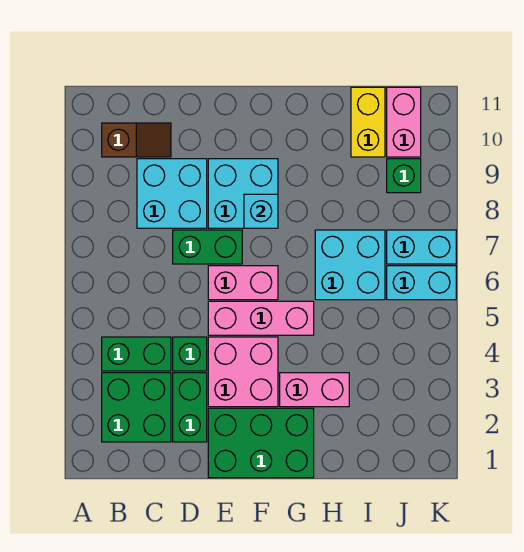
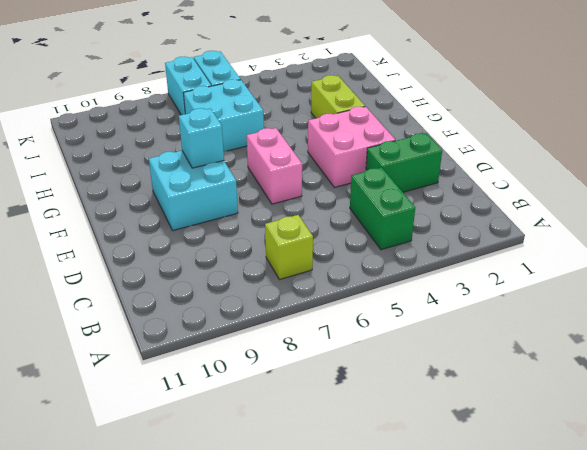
lime brick B7 level 1 -> none
lime brick G3:H3 level 1 -> pink brick G3:H3 level 1
none -> green brick B2:C3 level 1
none -> brown slope B10:C10 level 1 top B
none -> cyan brick C8:D9 level 1

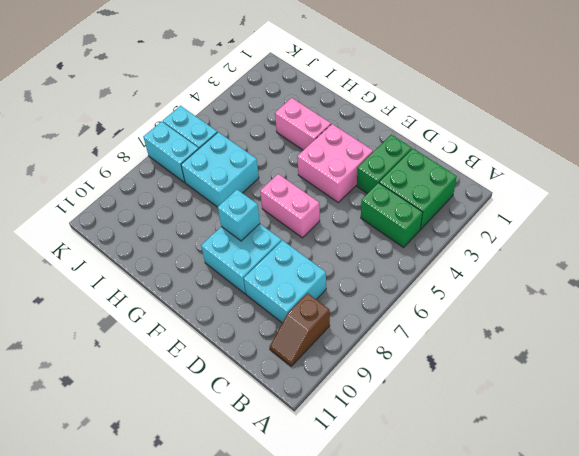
brown slope B9:B10 level 1 top 9 -> brown slope B10:C10 level 1 top B
none -> green brick D4 level 1
none -> green brick D7:E7 level 1
none -> green brick E1:G2 level 1

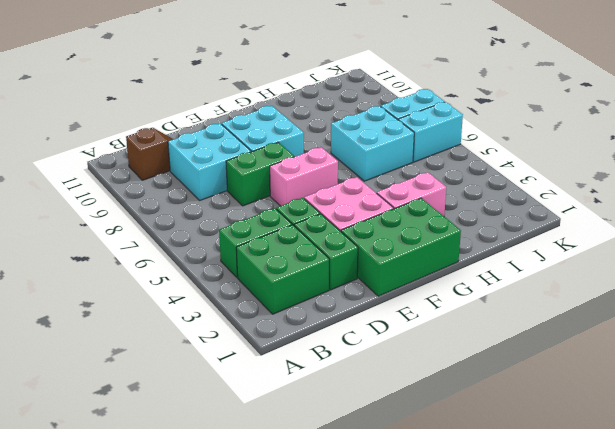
none -> pink brick E5:G5 level 1
none -> yellow brick I10:I11 level 1
none -> green brick J9 level 1

